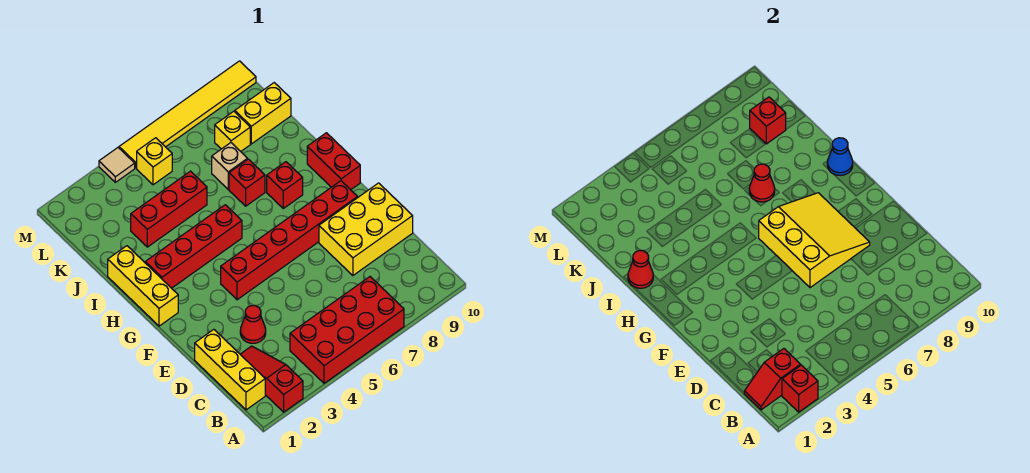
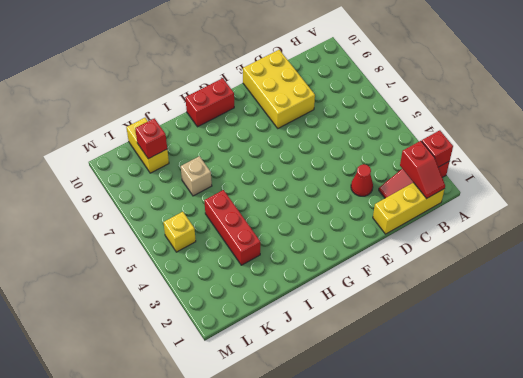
none -> red brick A4:B7 level 1
none -> red brick F4:F9 level 1
none -> yellow brick G1:I1 level 1

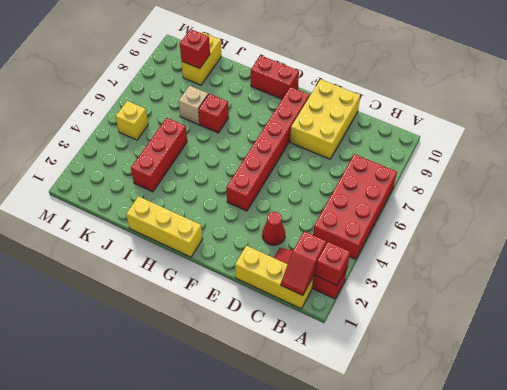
none -> red brick H2:H5 level 1
none -> red brick H8 level 1
none -> yellow brick K8 level 1

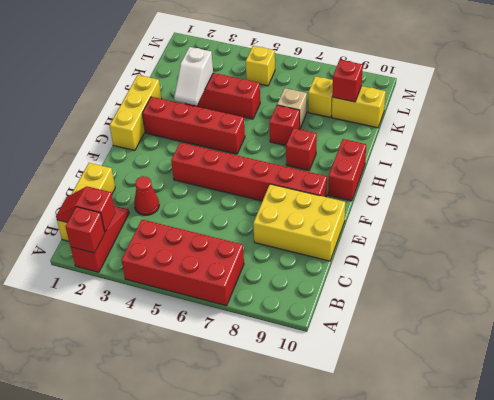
white slope I3:J3 level 2 top J -> none
none -> tan tile M4 level 1
none -> yellow tile M5:M10 level 1
none -> yellow slope E6:G8 level 2 top 6

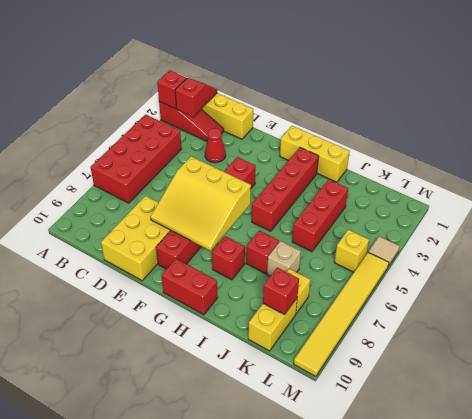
none -> blue cone H10 level 2
none -> red cone I1 level 2
none -> red cone I7 level 2

